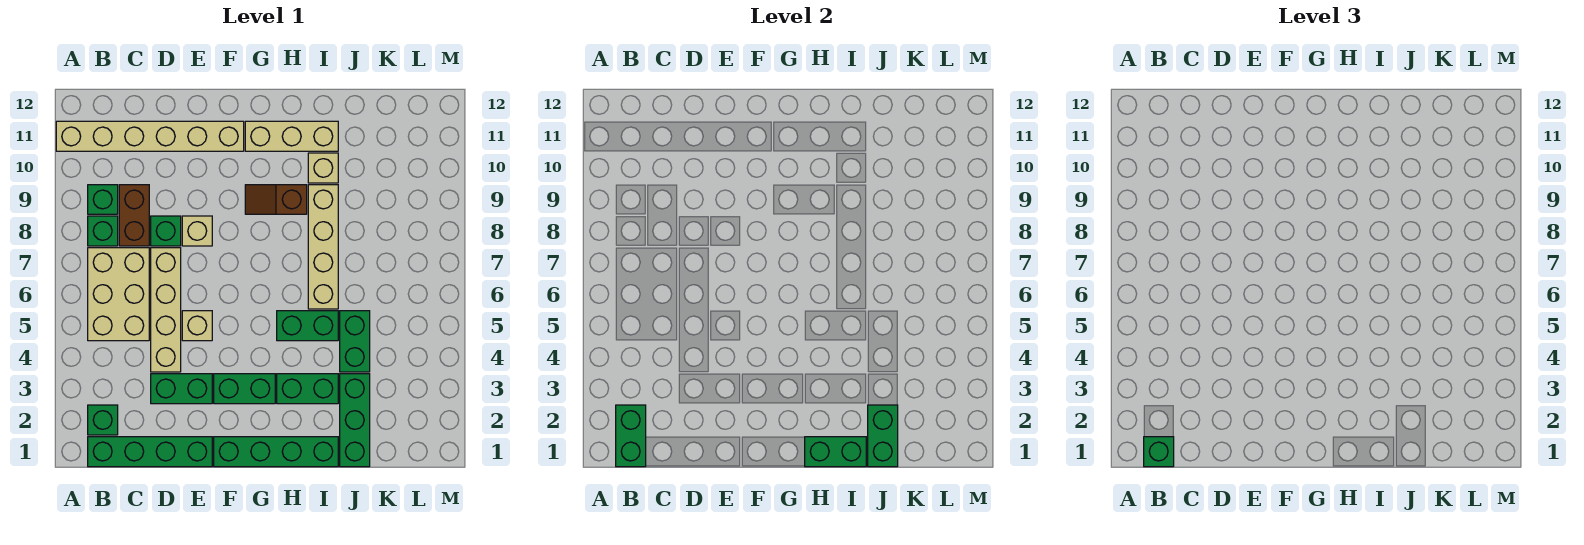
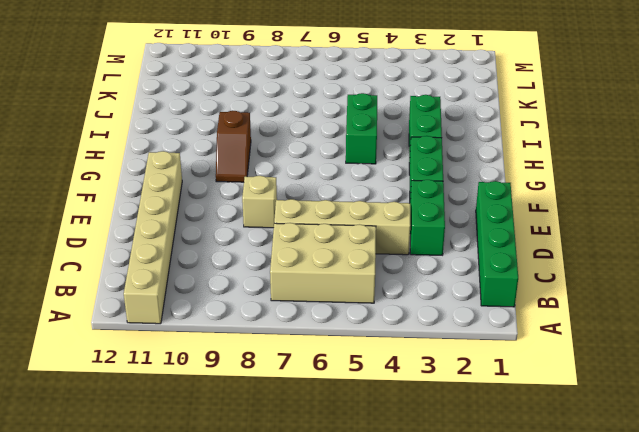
none -> green brick B2 level 1
none -> green brick B8 level 1
none -> green brick B9 level 1

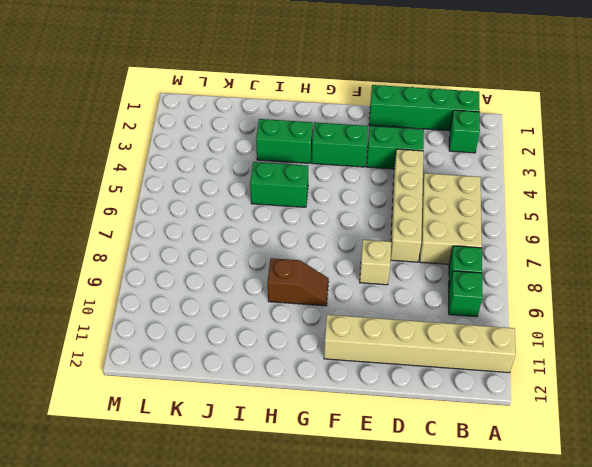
none -> brown brick C8:C9 level 1
none -> green brick D8 level 1
none -> tan brick E5 level 1

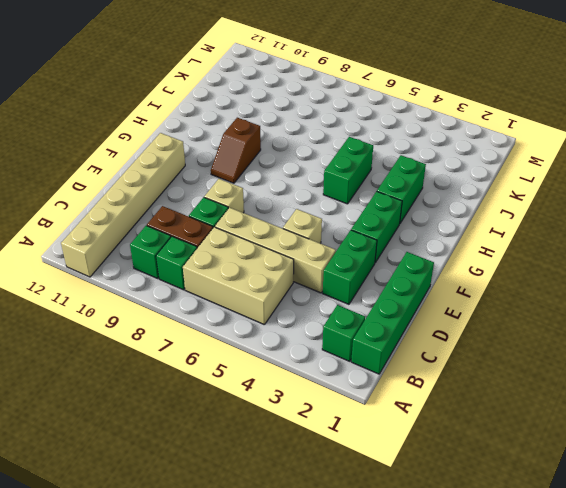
none -> green brick F1:I1 level 1
none -> tan brick G11:I11 level 1
none -> tan brick I6:I9 level 1

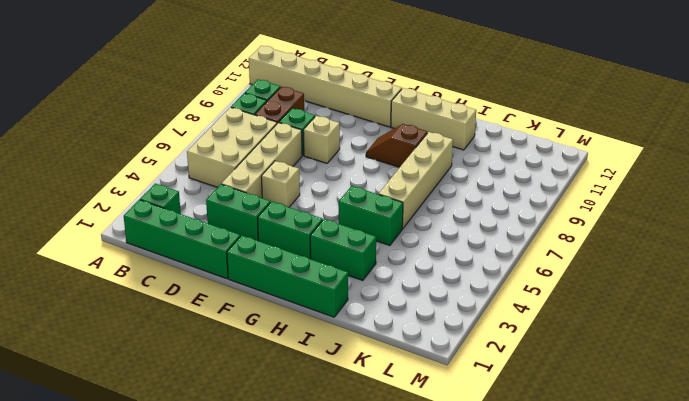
none -> tan brick I10 level 1
none -> green brick J1:J3 level 1
none -> green brick J4:J5 level 1

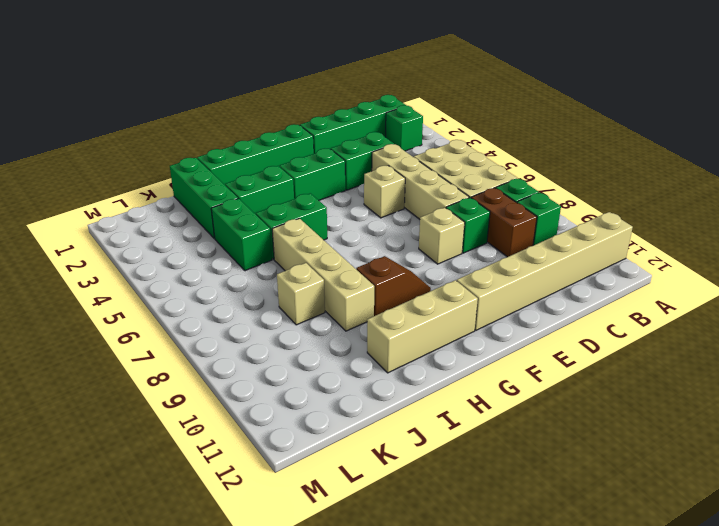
tan brick J8 level 1 -> tan brick I10 level 1
none -> green brick B1:B2 level 2
none -> green brick H1:I1 level 2
none -> green brick J1:J2 level 2

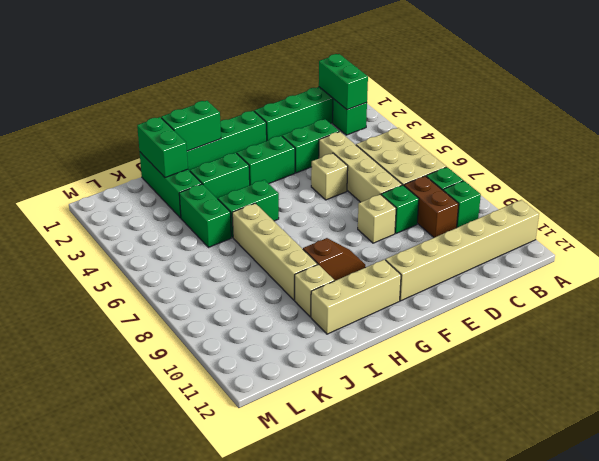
none -> green brick B1 level 3

